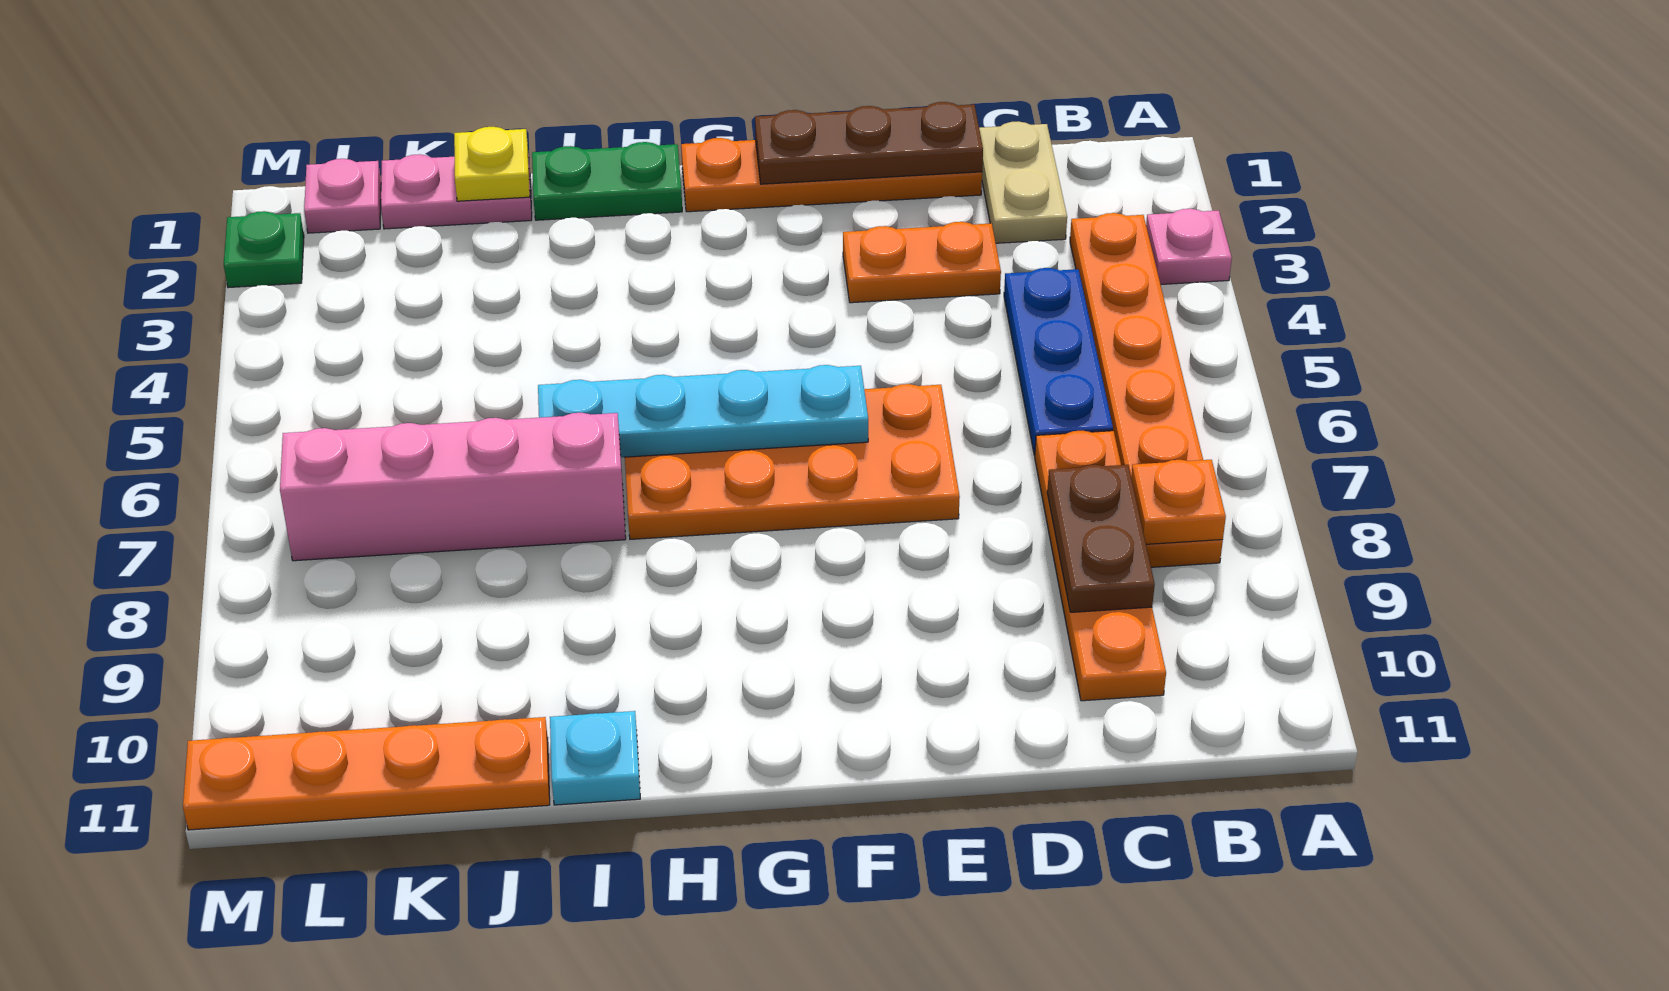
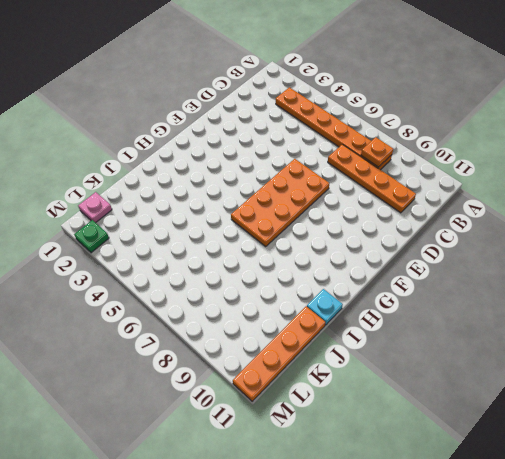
none -> pink plate A3 level 1
none -> tan plate C1:C2 level 1
none -> blue plate C4:C6 level 1

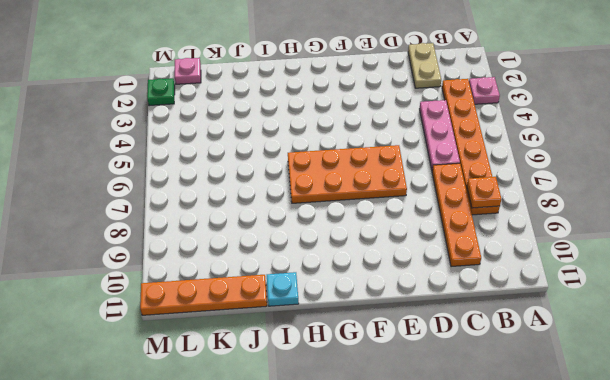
pink plate C4:C6 level 1 -> blue plate C4:C6 level 1
none -> orange plate D1:G1 level 1
none -> orange plate D3:E3 level 1
none -> green plate H1:I1 level 1

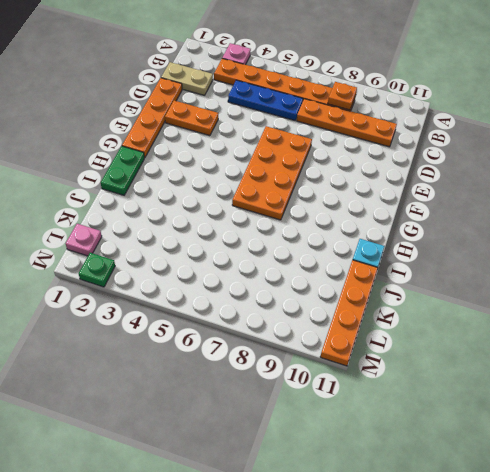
orange plate E2:E3 level 1 -> orange plate D3:E3 level 1
none -> pink brick I7:L7 level 1
none -> pink plate J1:K1 level 1
none -> brown plate C8:C9 level 2

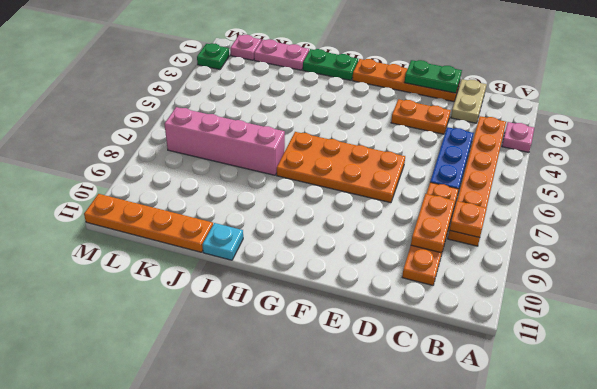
orange plate C8:C9 level 2 -> brown plate C8:C9 level 2
green plate D1:E1 level 2 -> brown plate D1:F1 level 2
none -> cyan plate F6:I6 level 2
none -> yellow plate J1 level 2

